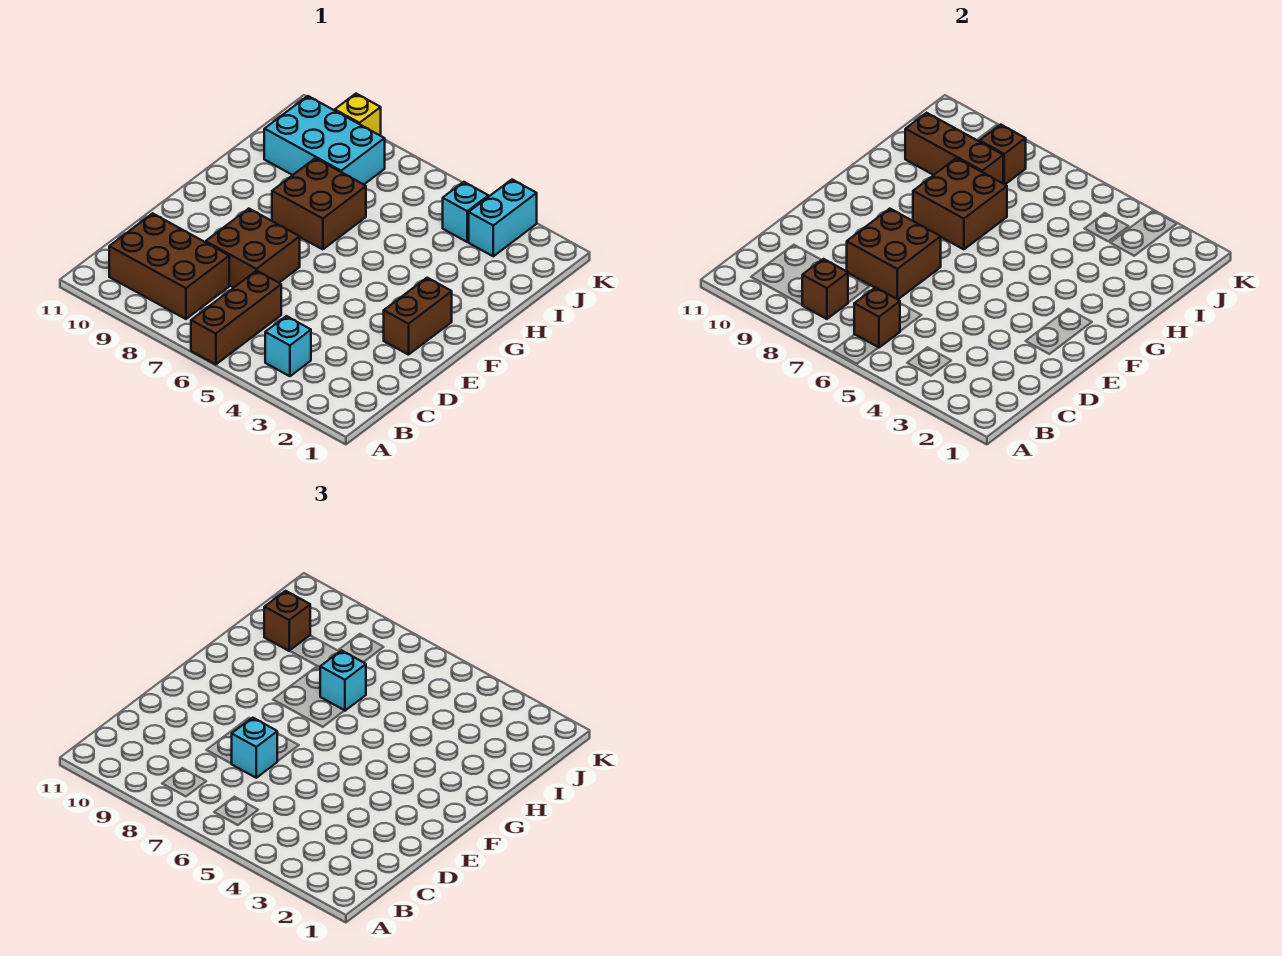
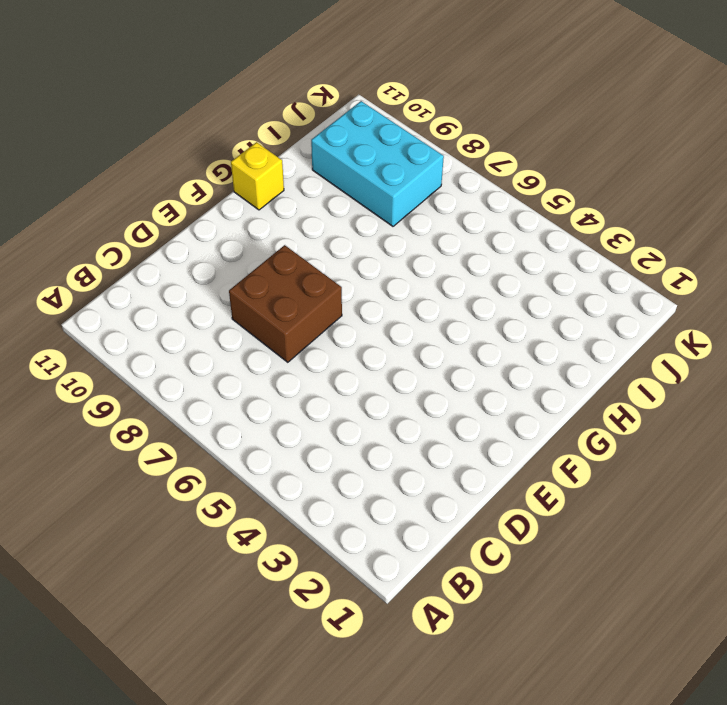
yellow brick G11 level 1 -> yellow brick K9 level 1
none -> brown brick A6:C6 level 1
none -> cyan brick B4 level 1
none -> brown brick B8:C10 level 1

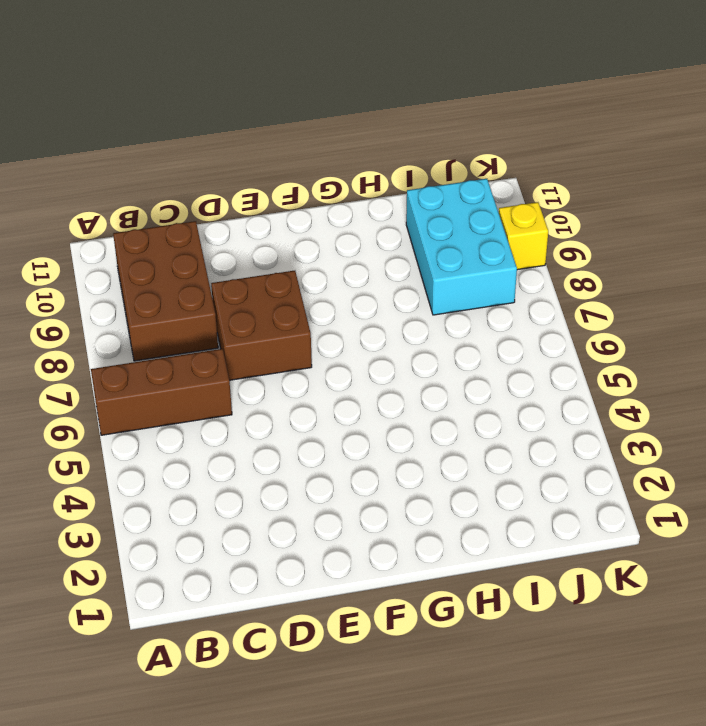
none -> cyan brick B4 level 1
none -> brown brick E2:F2 level 1
none -> brown brick G7:H8 level 1

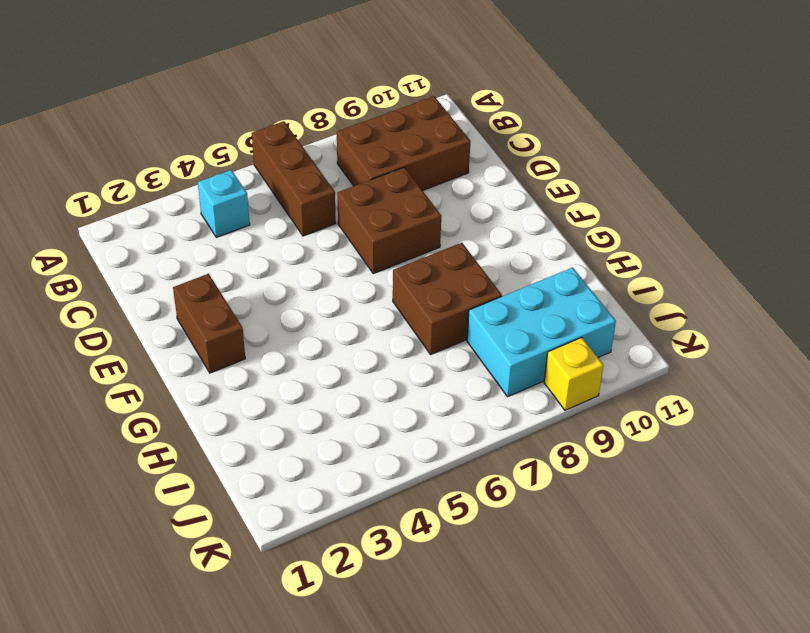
none -> cyan brick J3:K3 level 1
none -> cyan brick J4 level 1
none -> brown brick B6 level 2

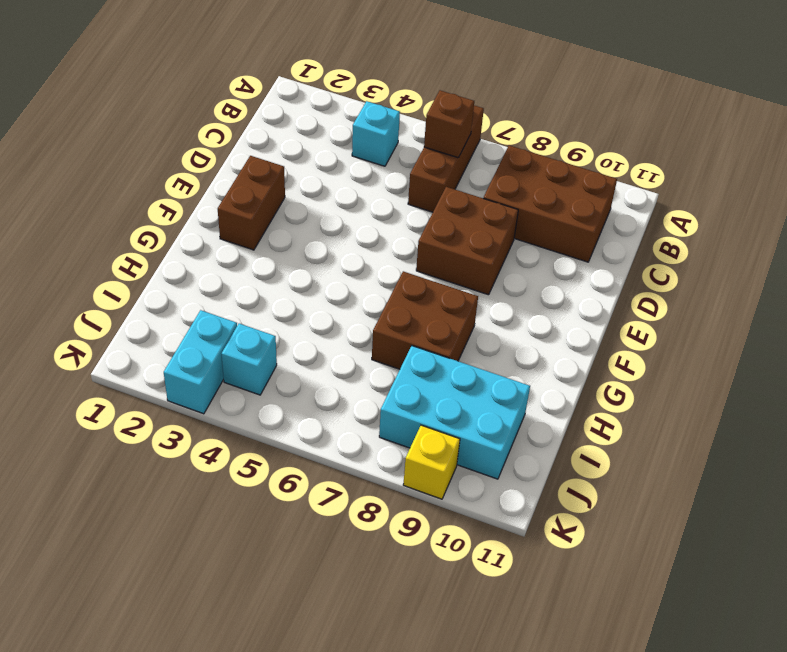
none -> brown brick B8 level 2
none -> brown brick D7:E8 level 2
none -> brown brick G7:H8 level 2

